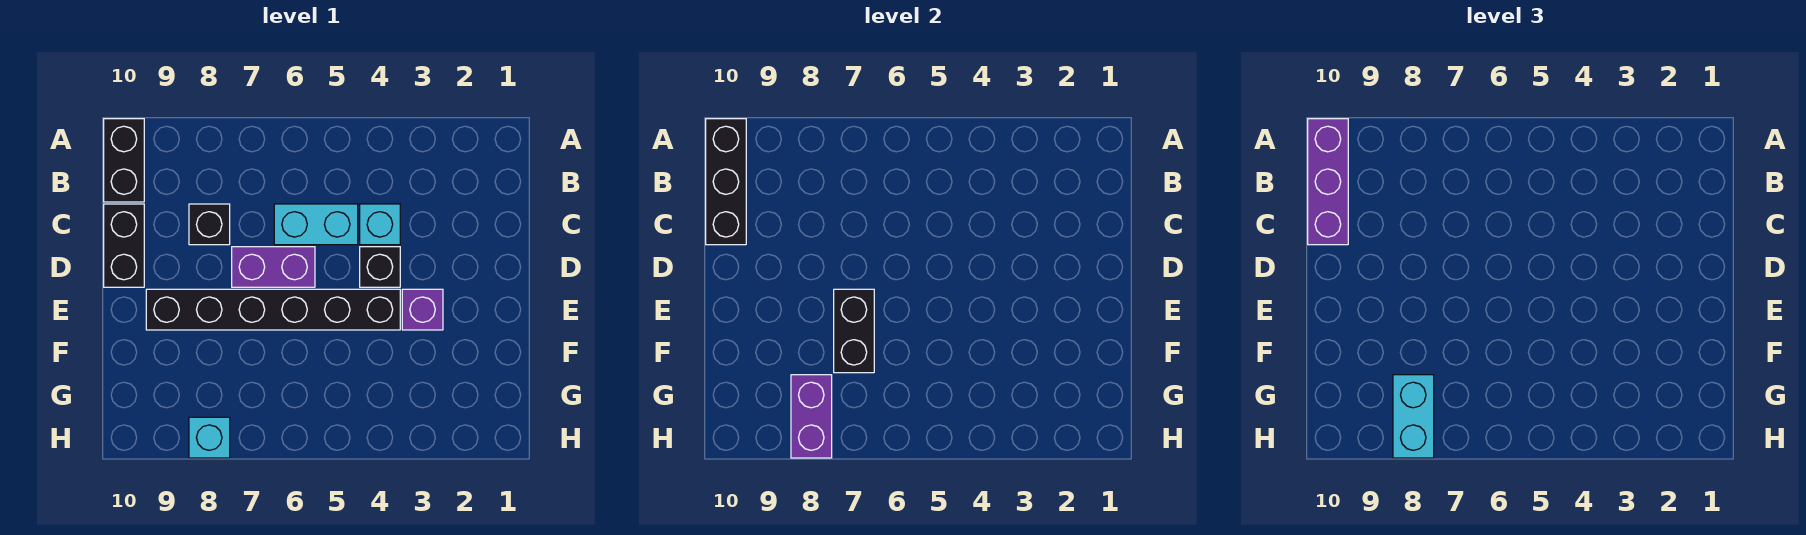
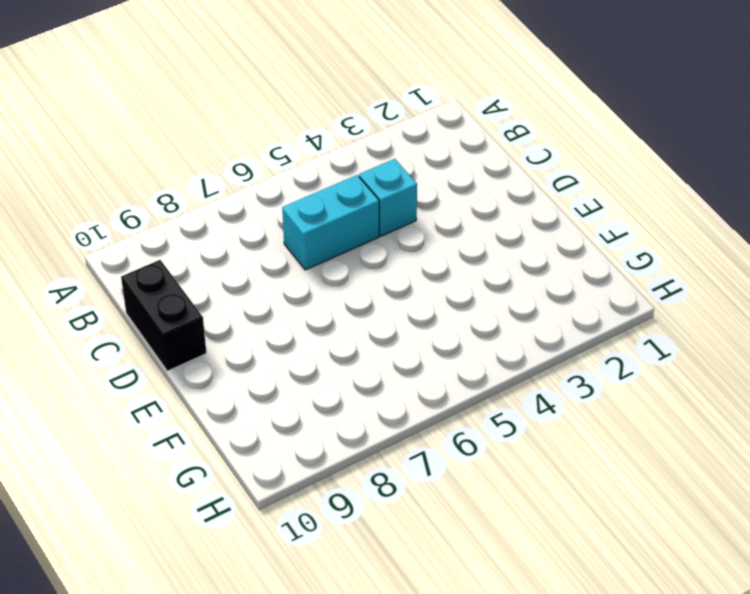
none -> black brick A10:B10 level 1
none -> black brick C8 level 1
none -> black brick D4 level 1

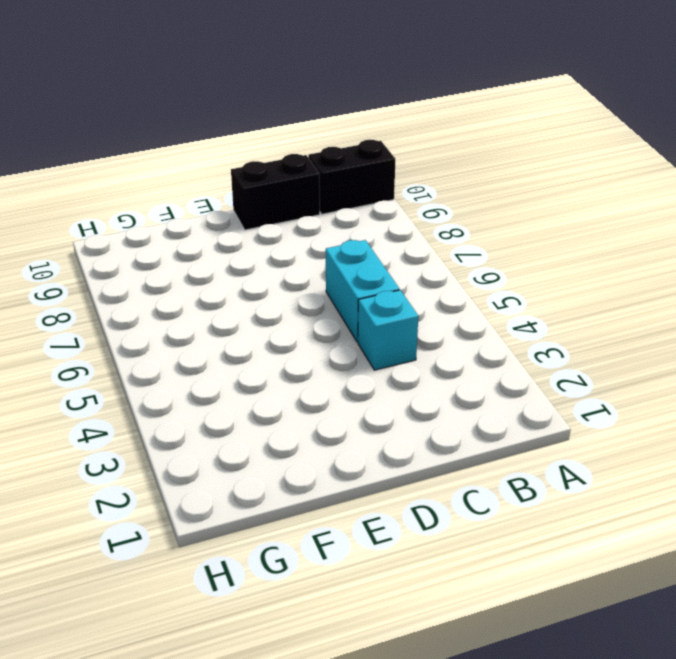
none -> black brick C8 level 1
none -> black brick D4 level 1
none -> purple brick D6:D7 level 1

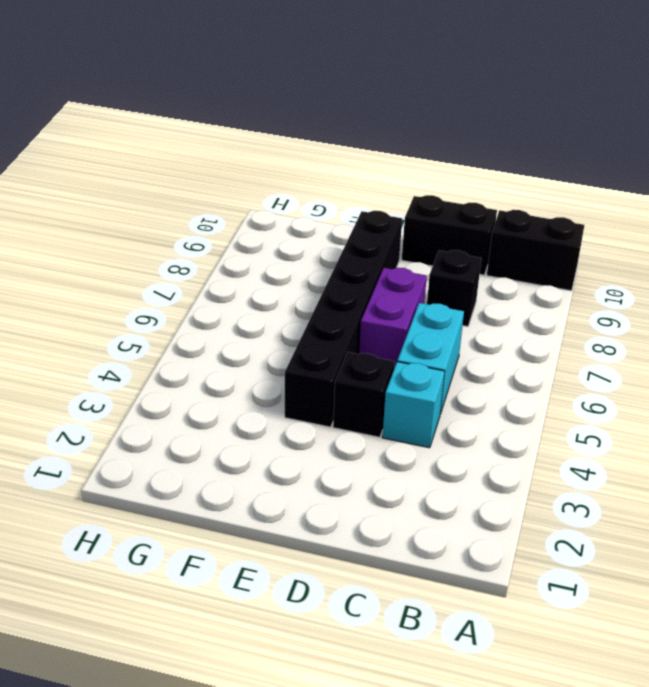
none -> purple brick E3 level 1
none -> cyan brick H8 level 1
none -> black brick A10:C10 level 2

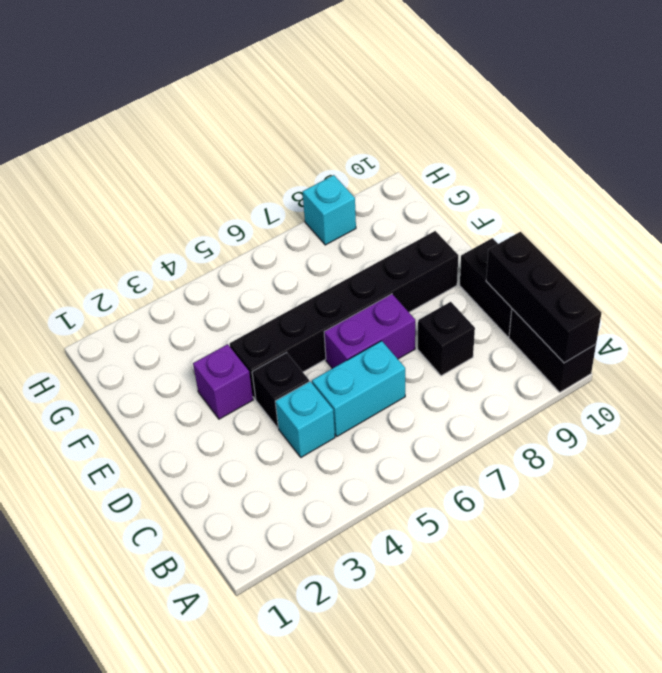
none -> black brick E7:F7 level 2
none -> purple brick G8:H8 level 2
none -> purple brick A10:C10 level 3

